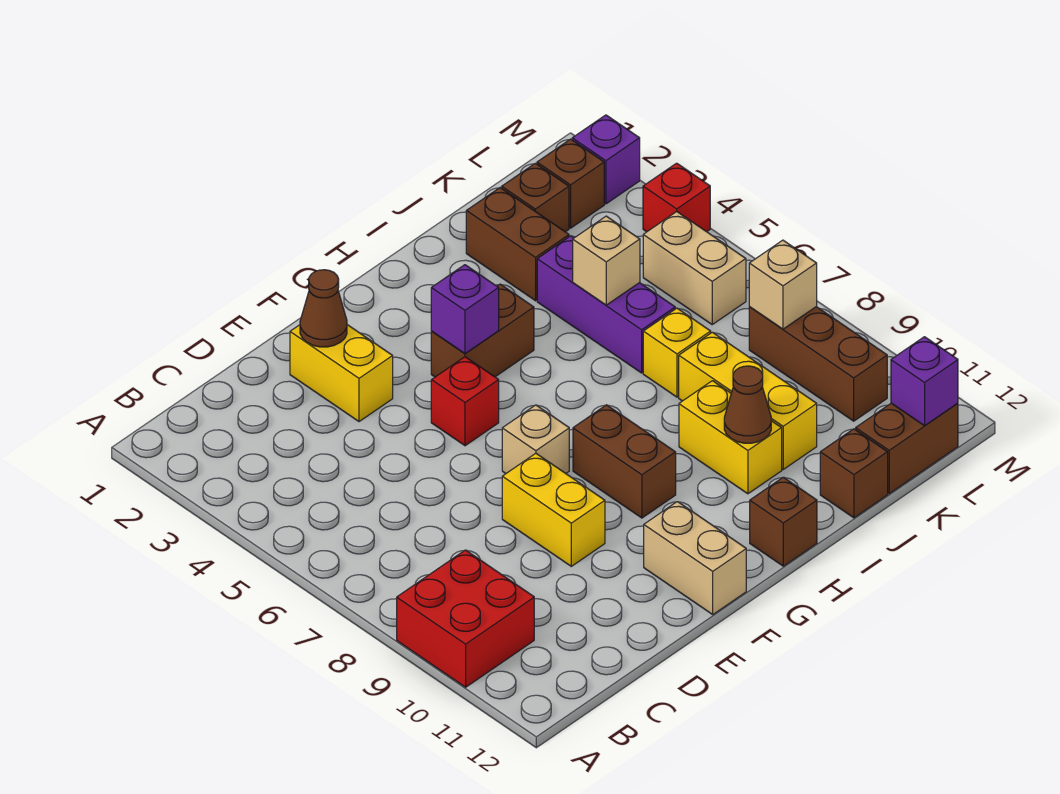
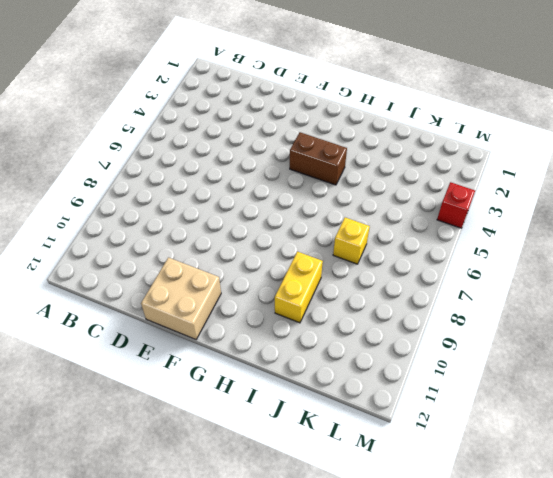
tan brick E11:F12 level 1 -> tan brick F11:F12 level 1
none -> red brick A9:B10 level 1
none -> yellow brick E2:E3 level 1
none -> yellow brick E8:E9 level 1

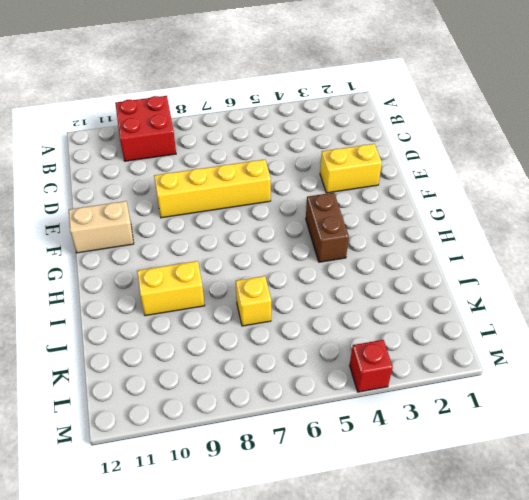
yellow brick E6:E9 level 1 -> yellow brick E8:E9 level 1
none -> red brick F5 level 1
none -> tan brick F7 level 1
none -> brown brick G8:G9 level 1

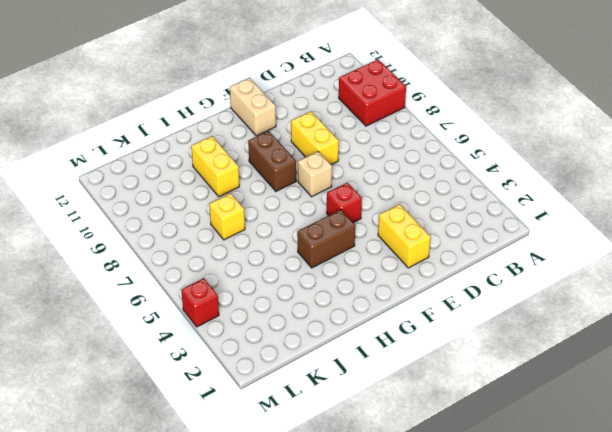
none -> brown brick H12 level 1
none -> brown brick J2:J3 level 1
none -> purple brick J4:J6 level 1

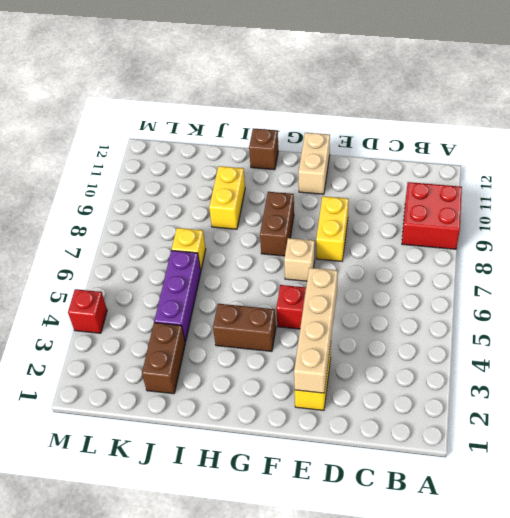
tan brick E2:E5 level 2 -> brown cone E2 level 2
none -> yellow brick J8:J10 level 1
none -> brown brick J12 level 1
none -> brown brick K2 level 1

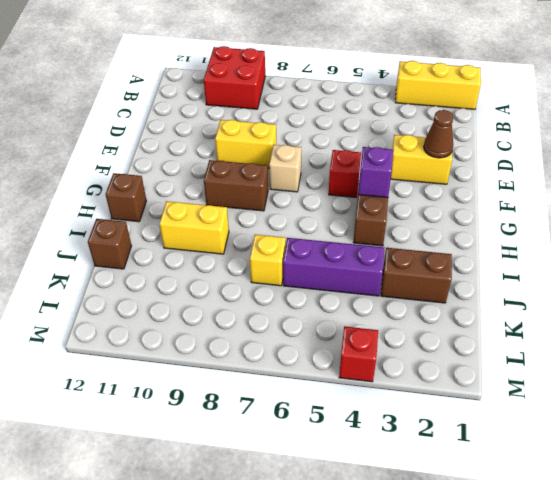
yellow brick A1:A3 level 1 -> yellow brick J8:J10 level 1
none -> tan brick F11:F12 level 1
none -> brown brick K2 level 1
none -> brown brick K12:L12 level 1

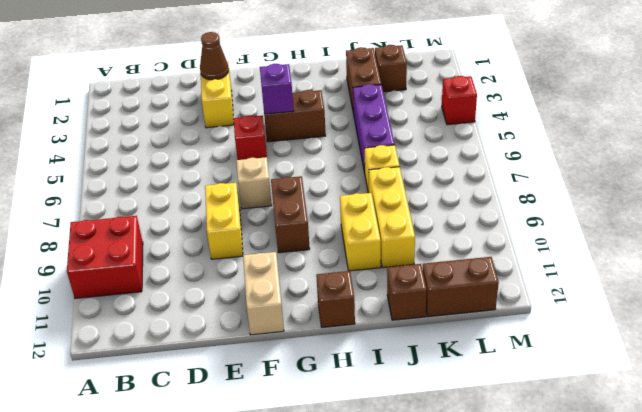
none -> brown brick L2 level 1
none -> tan brick L5:L6 level 1
none -> brown brick L8:L10 level 1

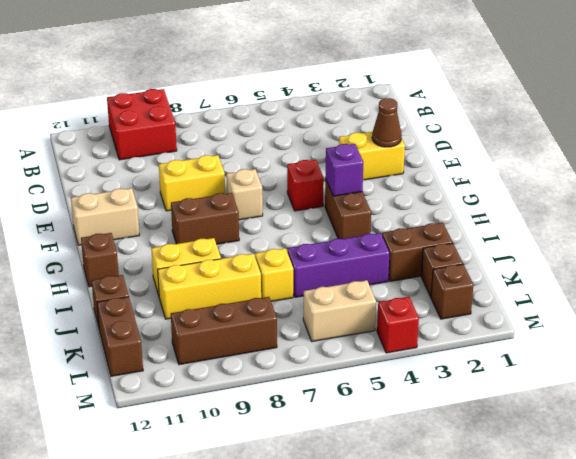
none -> purple brick M2 level 1
none -> brown cone I10 level 2
none -> tan brick J5 level 2

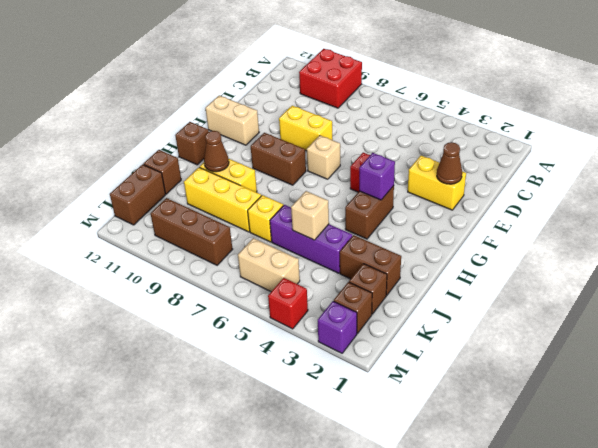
none -> tan brick L8 level 2
none -> purple brick L12 level 2

